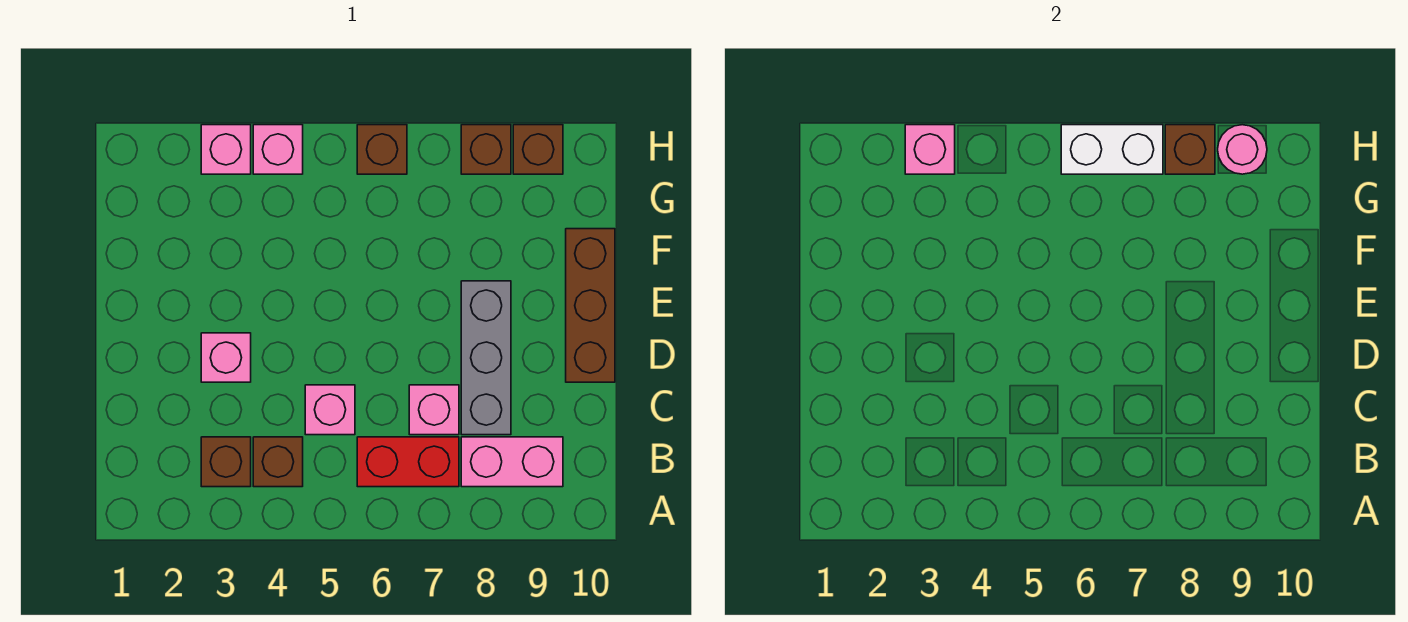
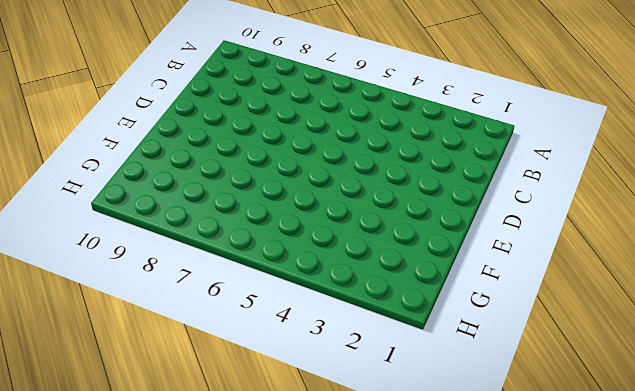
none -> brown brick B3 level 1
none -> brown brick B4 level 1
none -> red brick B6:B7 level 1

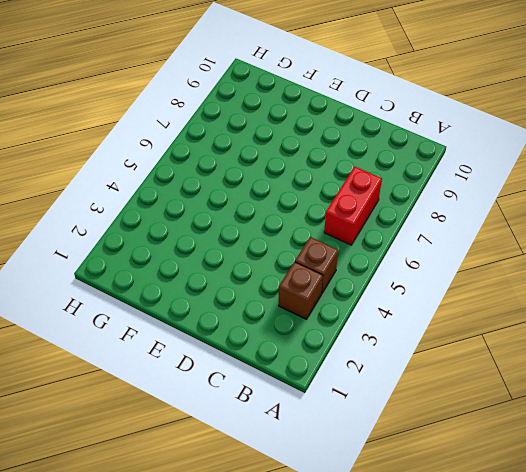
none -> pink brick B8:B9 level 1
none -> pink brick C5 level 1
none -> pink brick C7 level 1

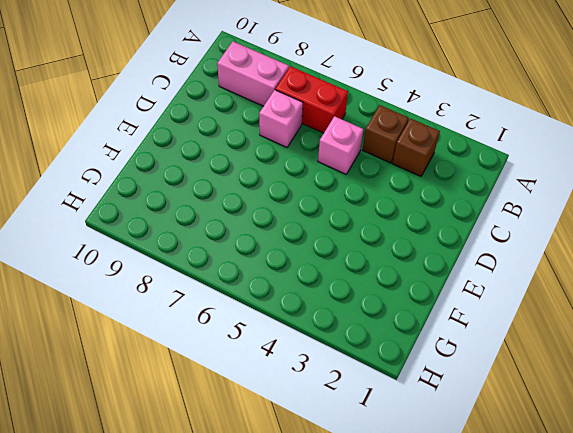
none -> grey brick C8:E8 level 1
none -> pink brick D3 level 1
none -> brown brick D10:F10 level 1

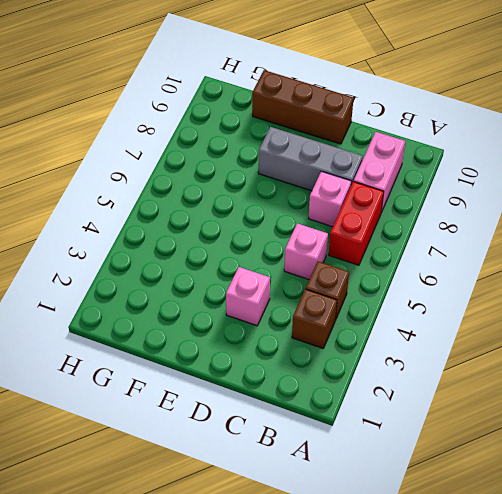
none -> pink brick H3 level 1
none -> pink brick H4 level 1
none -> brown brick H6 level 1

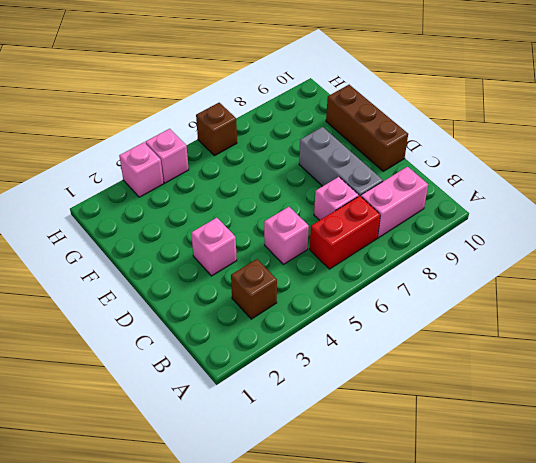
none -> brown brick B4 level 1
none -> brown brick H8 level 1
none -> brown brick H9 level 1

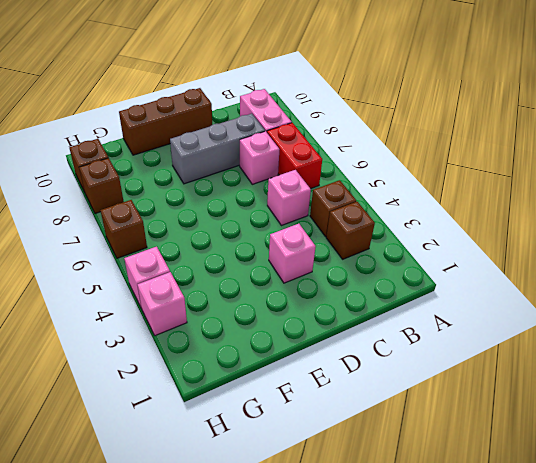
none -> pink brick H3 level 2
none -> white brick H6:H7 level 2
none -> brown brick H8 level 2

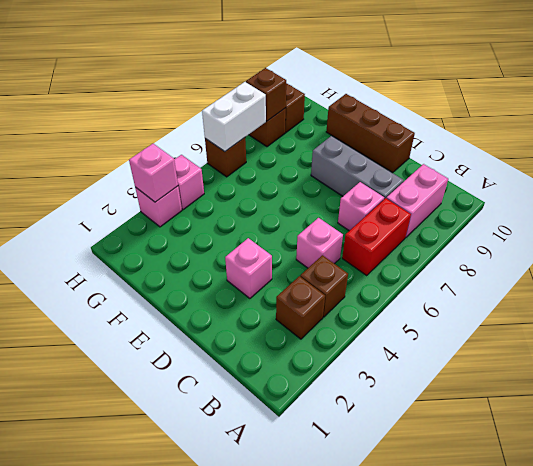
none -> pink round brick H9 level 2

